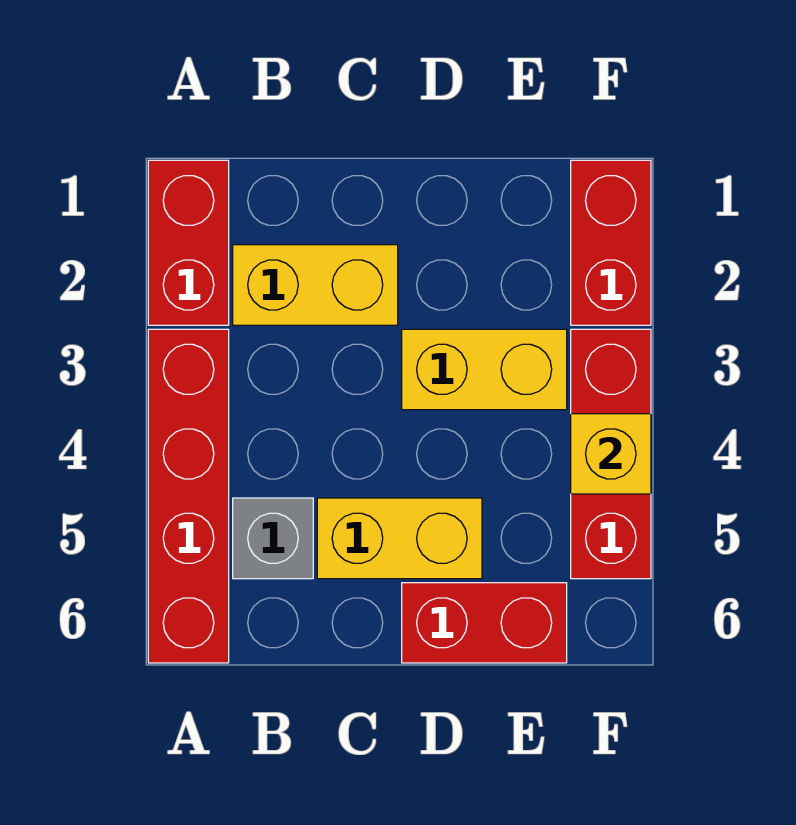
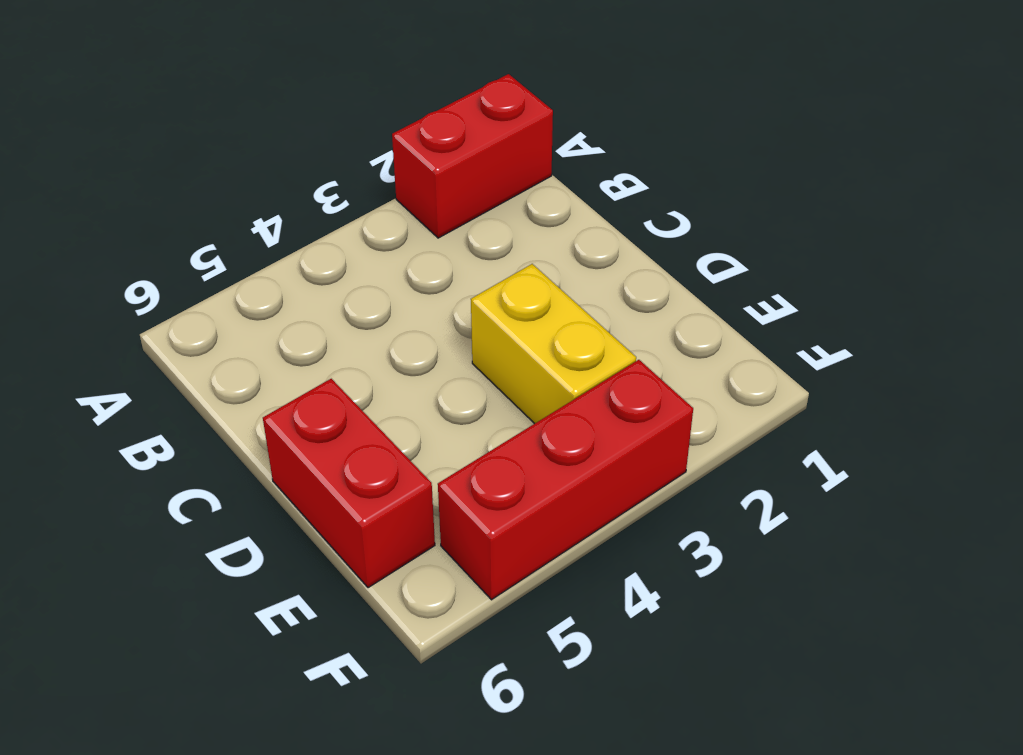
none -> red brick A3:A6 level 1
none -> yellow brick B2:C2 level 1

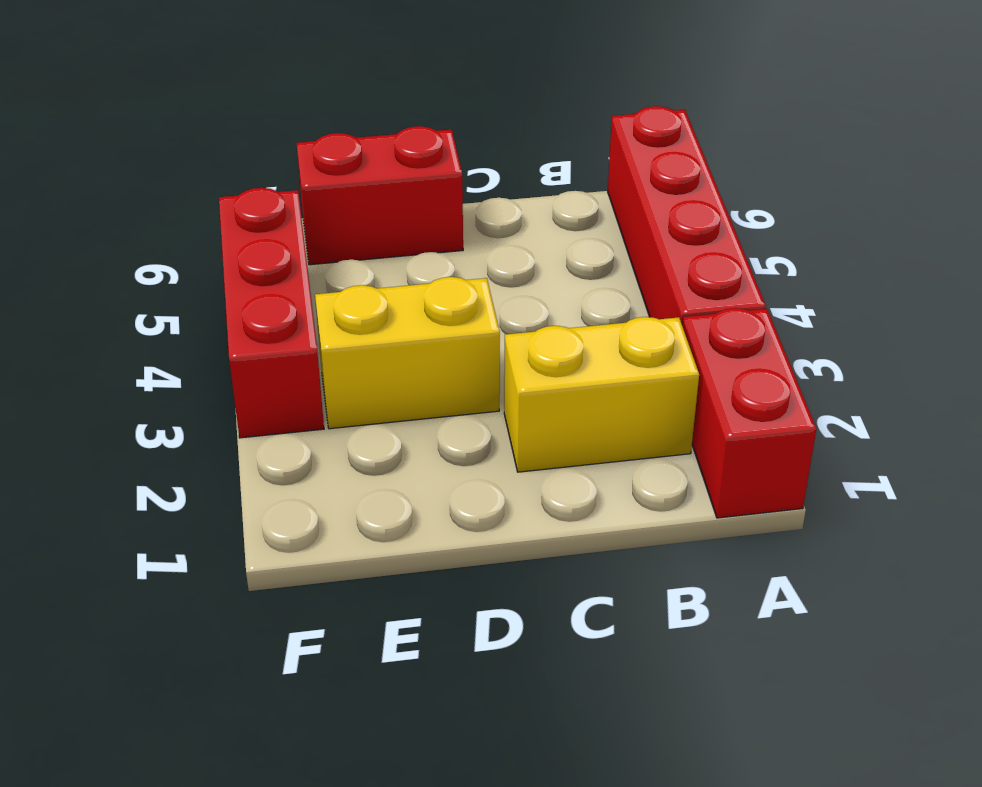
none -> grey brick B5 level 1
none -> yellow brick C5:D5 level 1

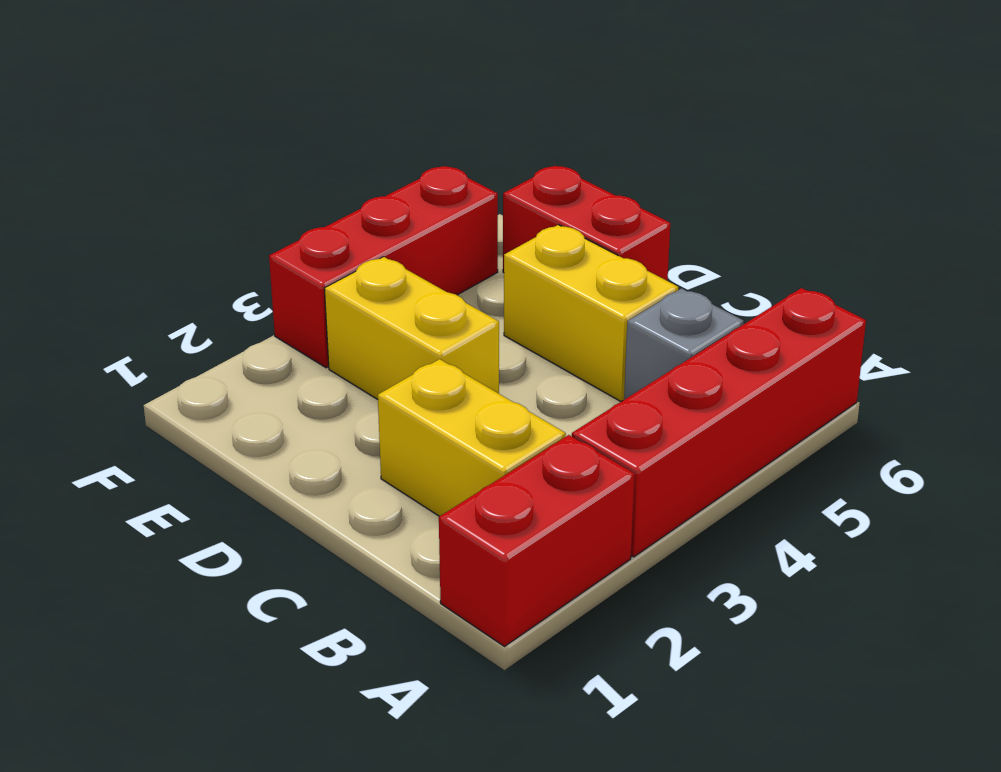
none -> red brick F1:F2 level 1
none -> yellow brick F4 level 2

